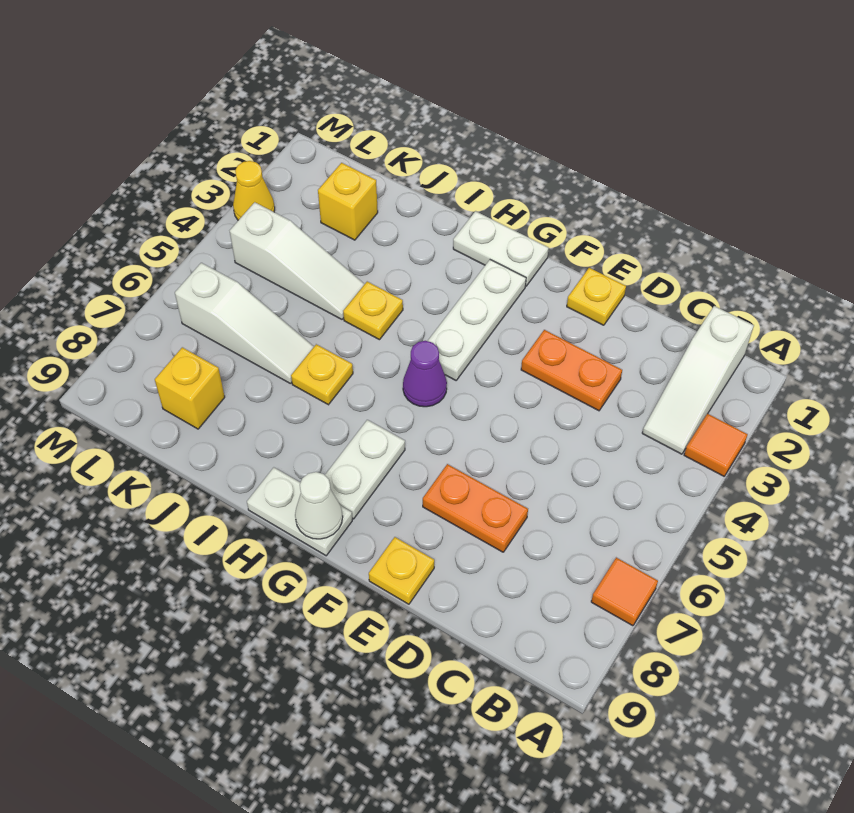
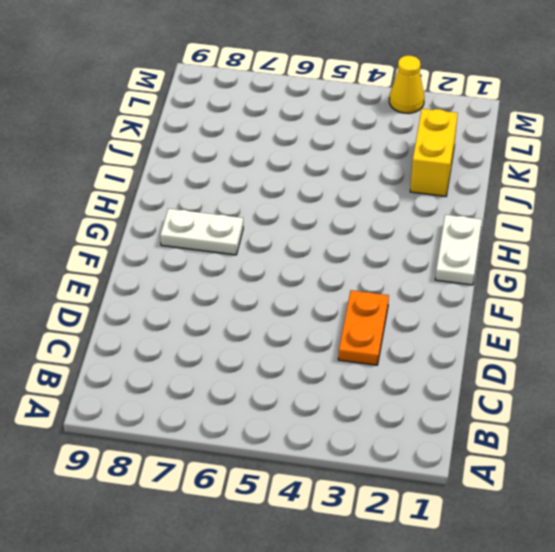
yellow brick J2:K2 level 1 -> yellow brick K2 level 1
none -> orange tile A3 level 1
none -> orange tile A7 level 1
none -> white slope B1:B3 level 1 top 1

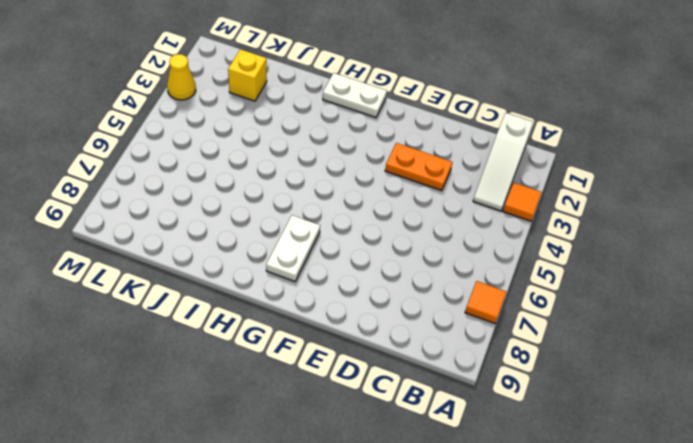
none -> orange plate D7:E7 level 1
none -> yellow plate E1 level 1
none -> yellow plate E9 level 1

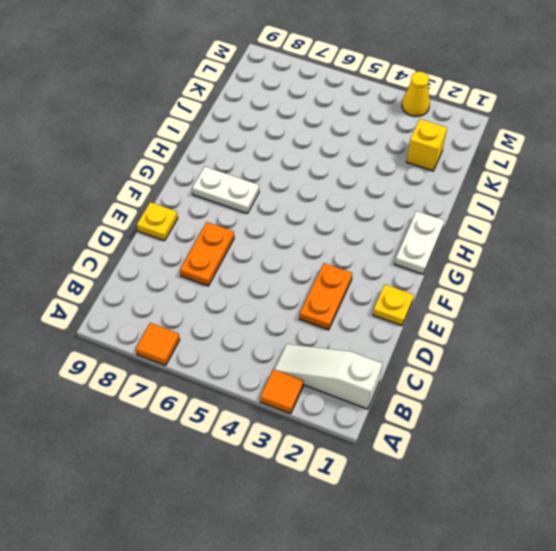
none -> white plate G2:G4 level 1
none -> purple cone G5 level 1
none -> white plate G9:H9 level 1

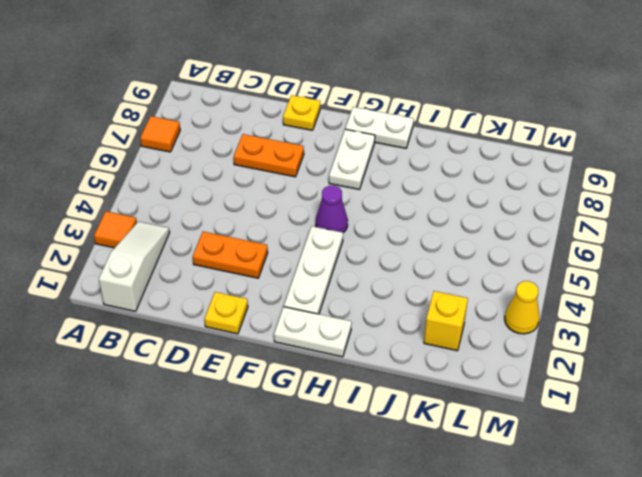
none -> yellow plate I4 level 1
none -> yellow plate I6 level 1
none -> white slope J4:L4 level 1 top L

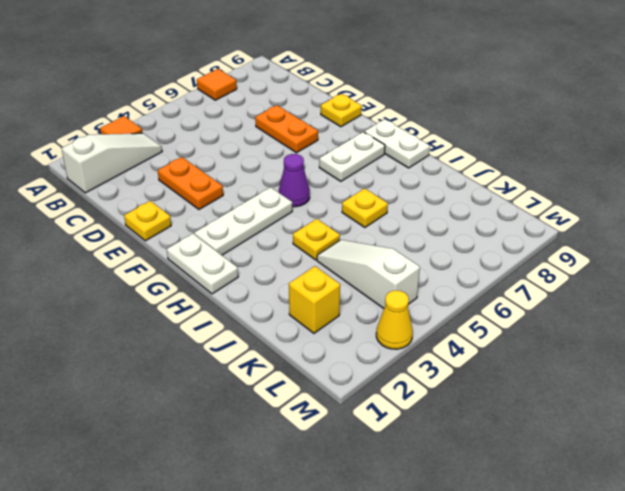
none -> white slope J6:L6 level 1 top L
none -> yellow brick K8 level 1
none -> white cone G9 level 2

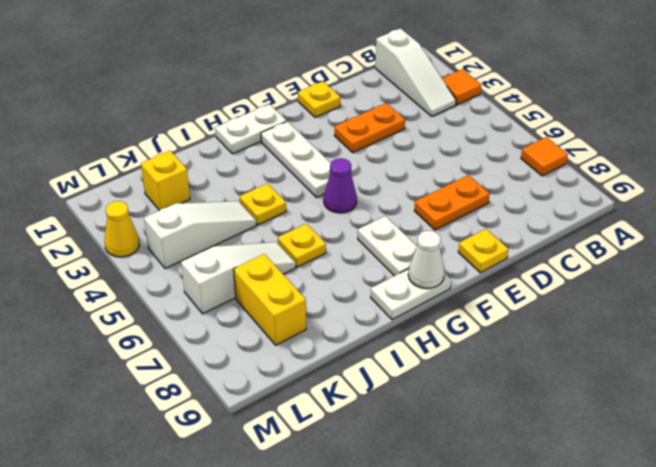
yellow brick K7:K8 level 1 -> yellow brick K8 level 1

